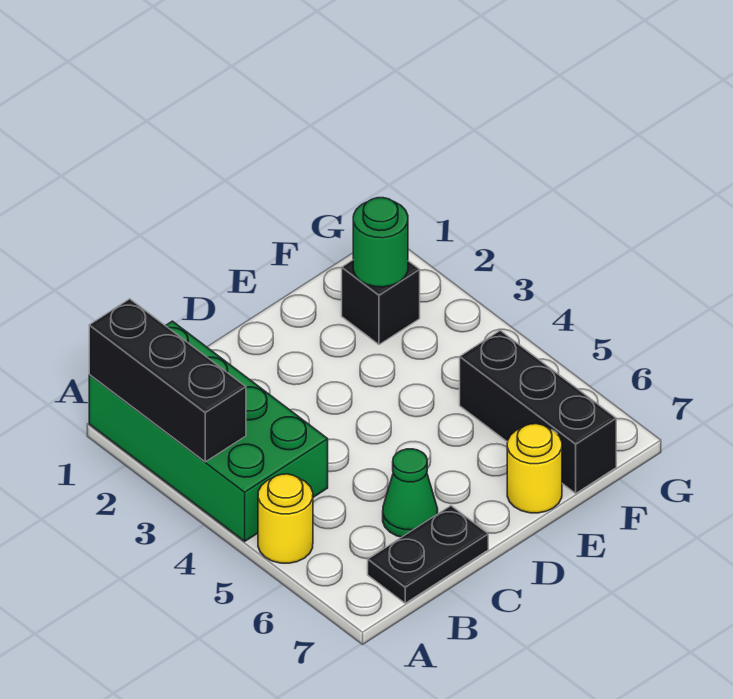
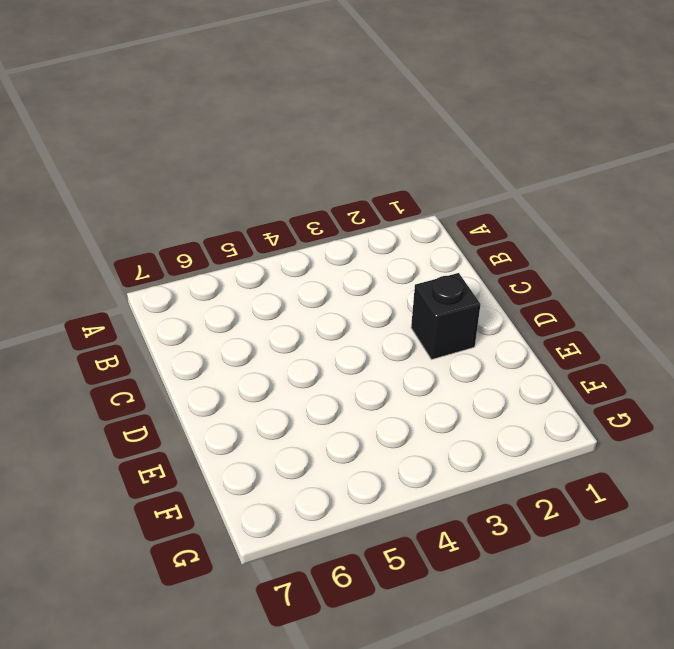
black brick D2 level 1 -> black brick F2 level 1
none -> green brick A1:B4 level 1
none -> yellow round brick A5 level 1

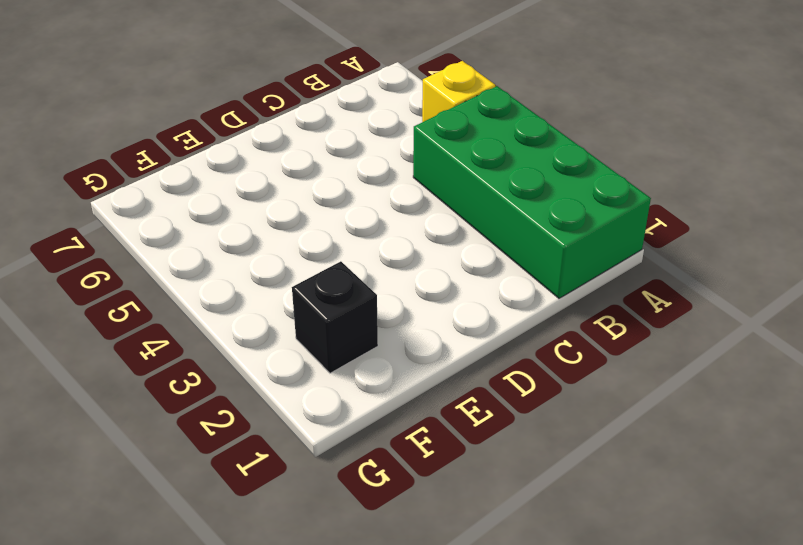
yellow brick A5 level 1 -> yellow round brick A5 level 1
none -> black plate B7:C7 level 1
none -> green cone C6 level 1

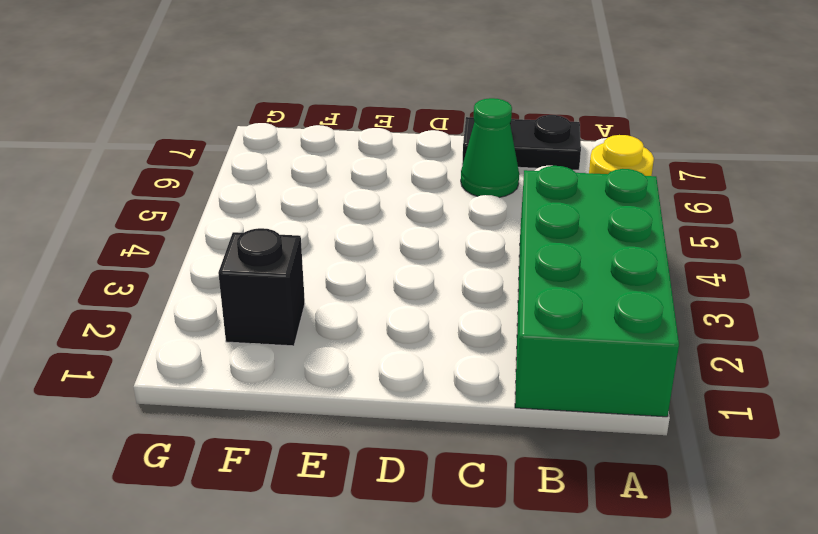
none -> yellow round brick E7 level 1
none -> black brick F5:F7 level 1

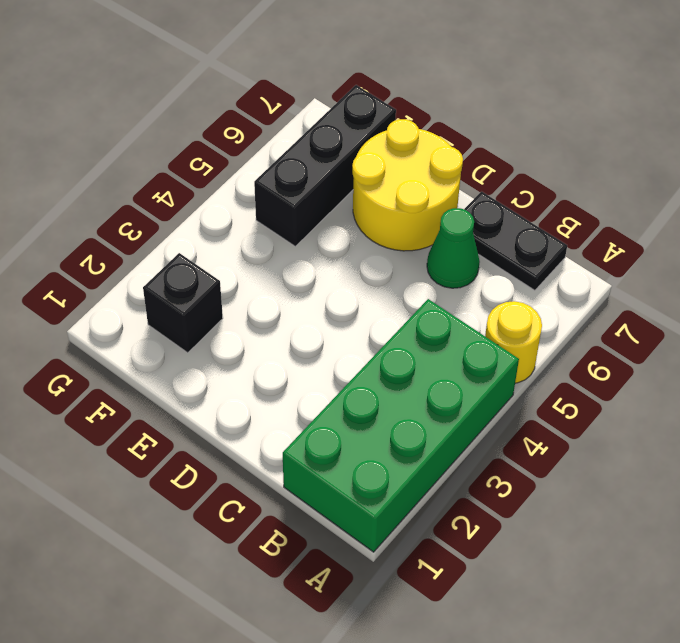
yellow round brick D6:E7 level 1 -> yellow round brick E7 level 1
none -> black brick A1:A3 level 2
none -> green round brick F2 level 2

